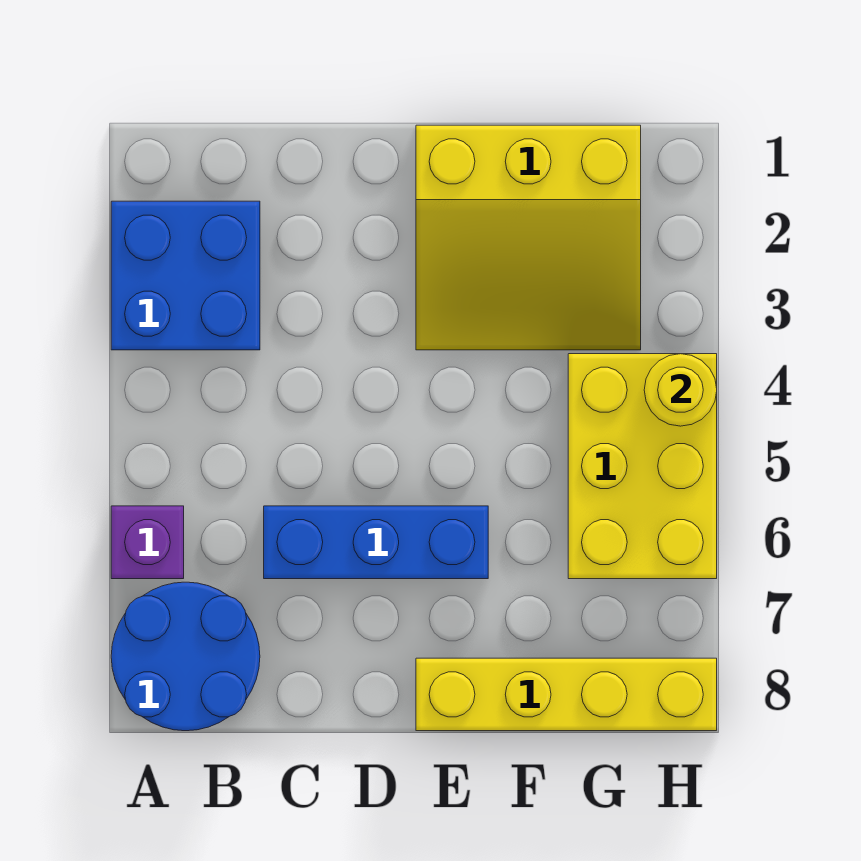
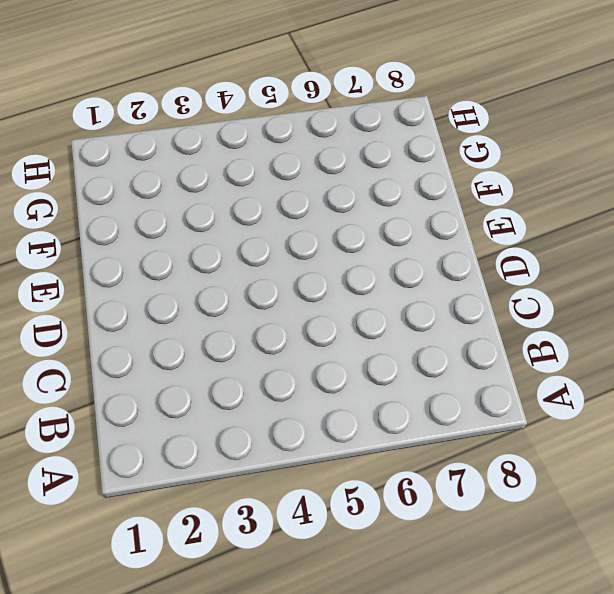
none -> blue brick A2:B3 level 1
none -> purple brick A6 level 1

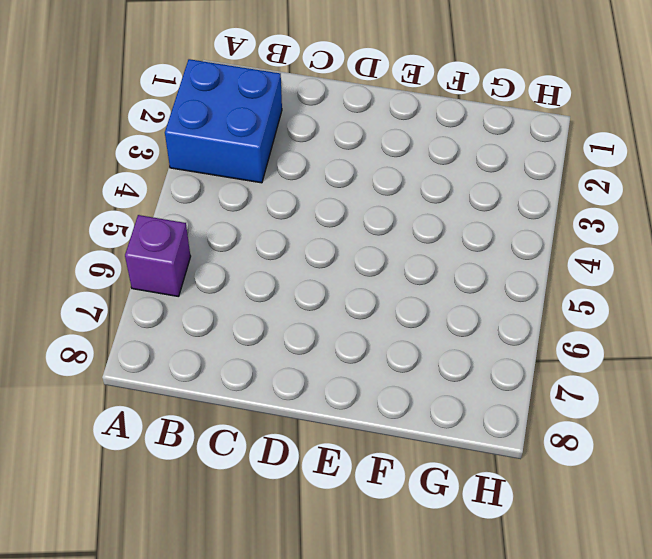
none -> blue round brick A7:B8 level 1
none -> blue brick C6:E6 level 1

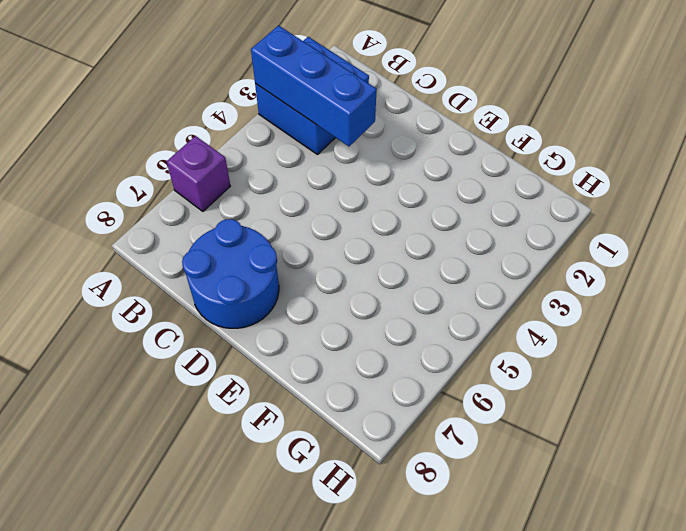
blue brick A3:C3 level 2 -> blue brick C6:E6 level 1
blue round brick C7:D8 level 1 -> blue round brick A7:B8 level 1
none -> yellow slope E1:G3 level 1 top 1
none -> yellow brick E8:H8 level 1

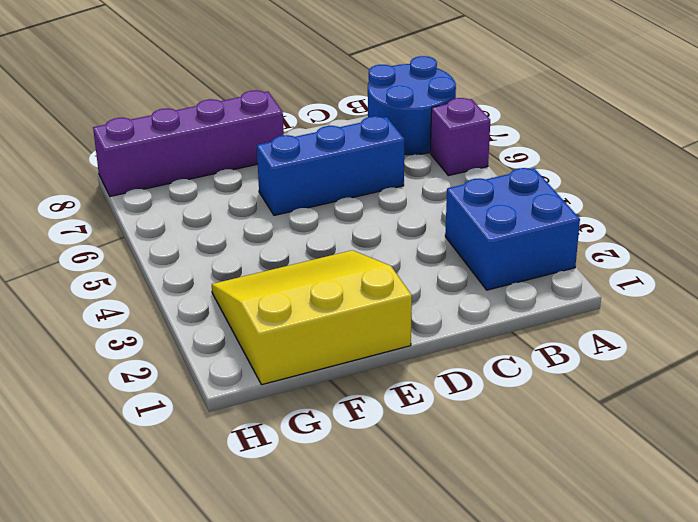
purple brick E8:H8 level 1 -> yellow brick E8:H8 level 1
none -> yellow brick G4:H6 level 1
none -> yellow round brick H4 level 2

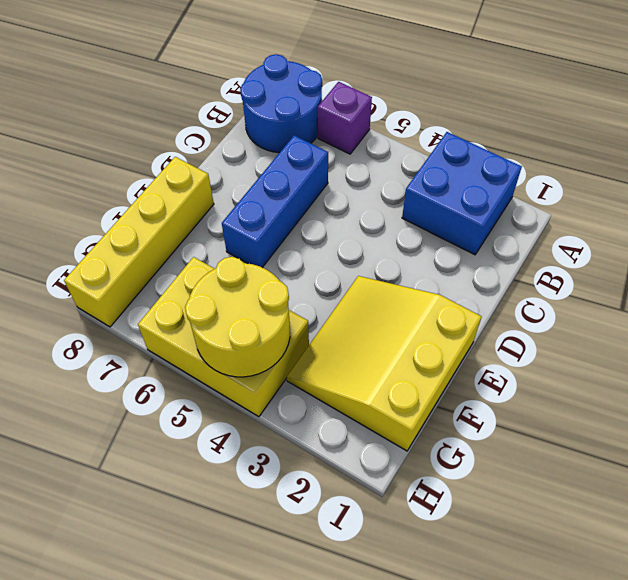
yellow round brick G4:H5 level 2 -> yellow round brick H4 level 2

